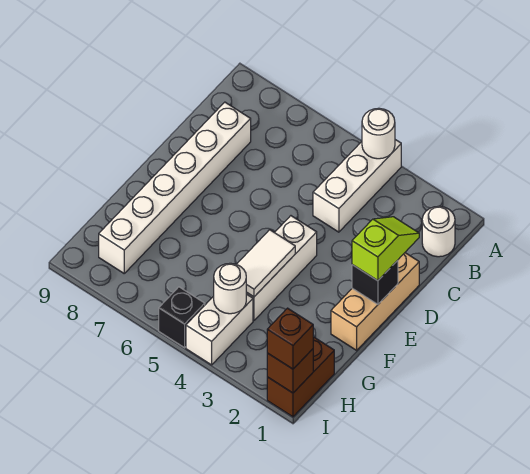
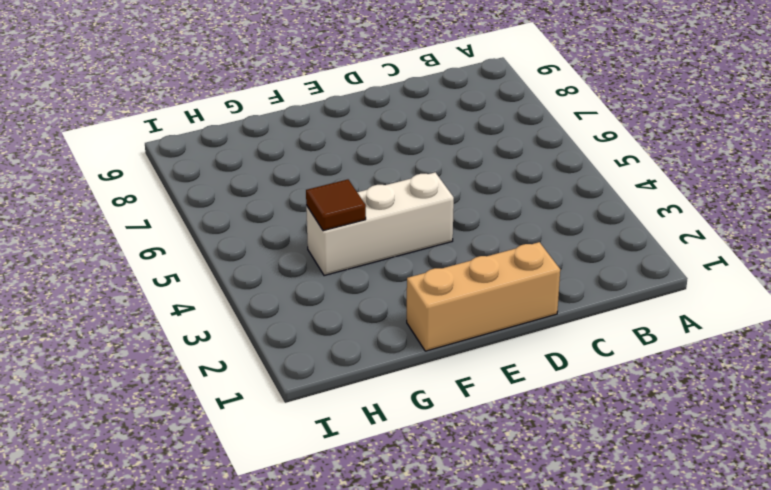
brown tile G4 level 2 -> white tile F4:G4 level 2
none -> white brick A4:C4 level 1
none -> white round brick B1 level 1
none -> white brick C8:H8 level 1

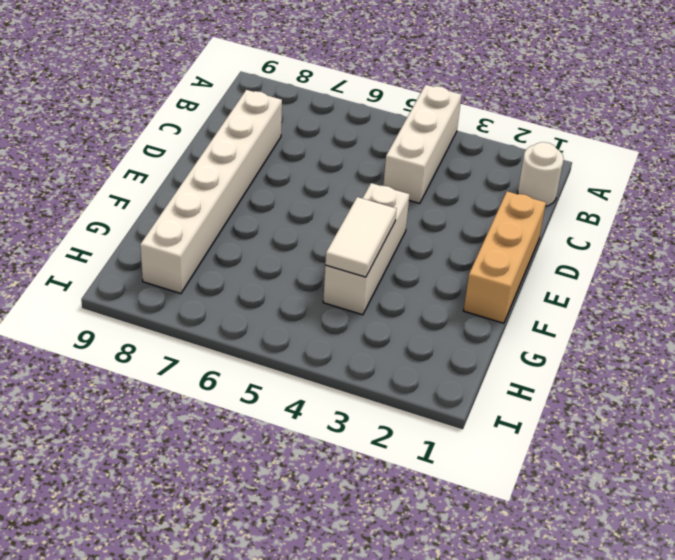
none -> brown brick H1:I1 level 1
none -> white brick H4:I4 level 1
none -> black brick I5 level 1

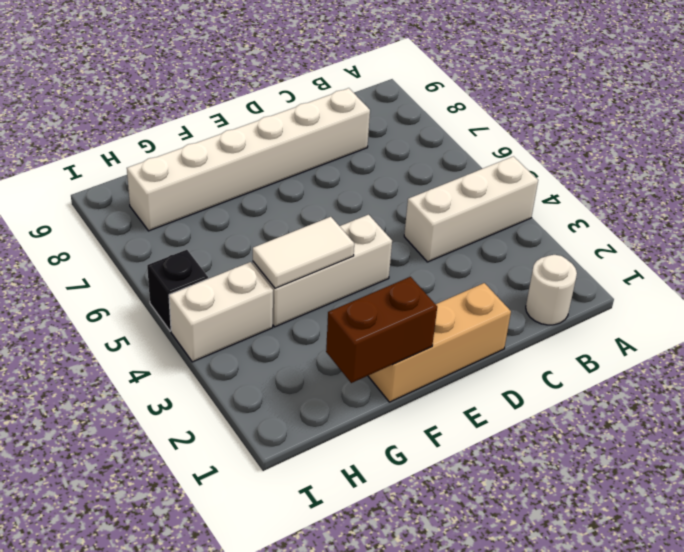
brown brick F1:G1 level 2 -> brown brick H1:I1 level 1
none -> white round brick A4 level 2
none -> black brick E1 level 2
none -> white round brick H4 level 2

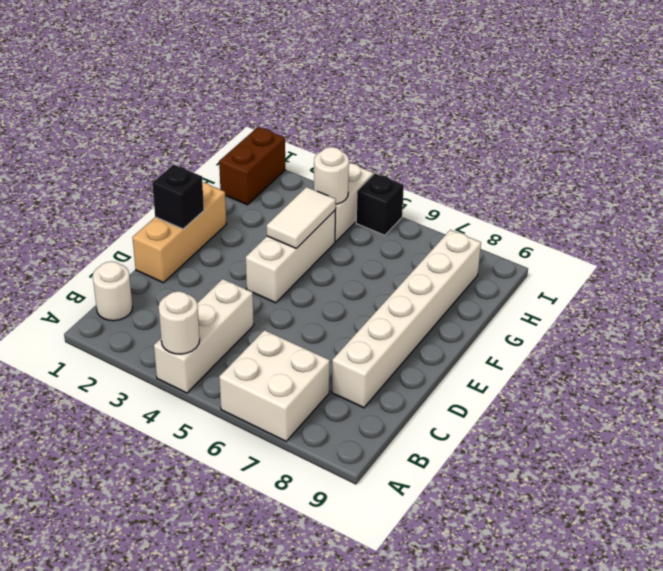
white brick A6:B7 level 1 -> none
none -> brown brick I1 level 2
none -> lime slope D1:E1 level 3 top E
none -> brown brick I1 level 3

